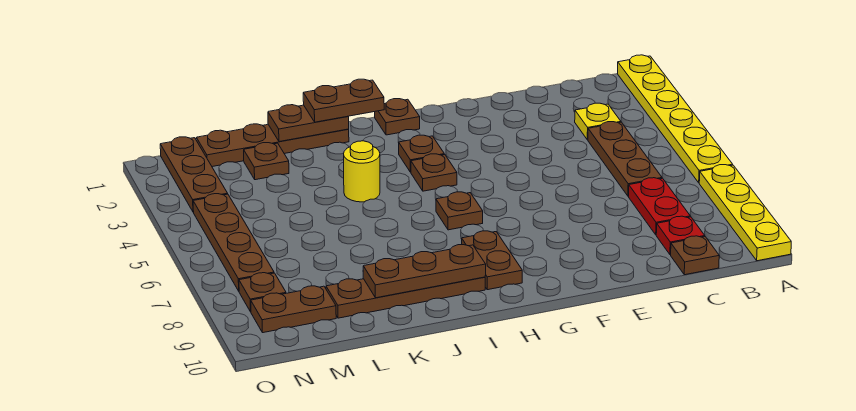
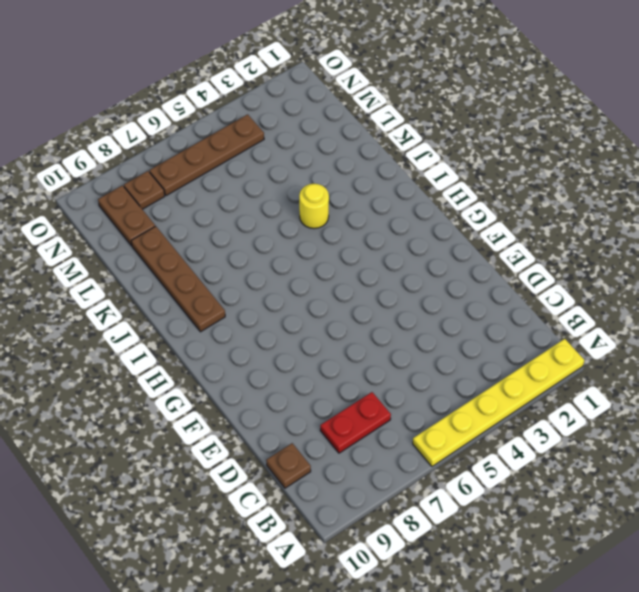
none -> yellow plate A7:A10 level 1
none -> yellow plate C3 level 1
none -> brown plate C4:C6 level 1

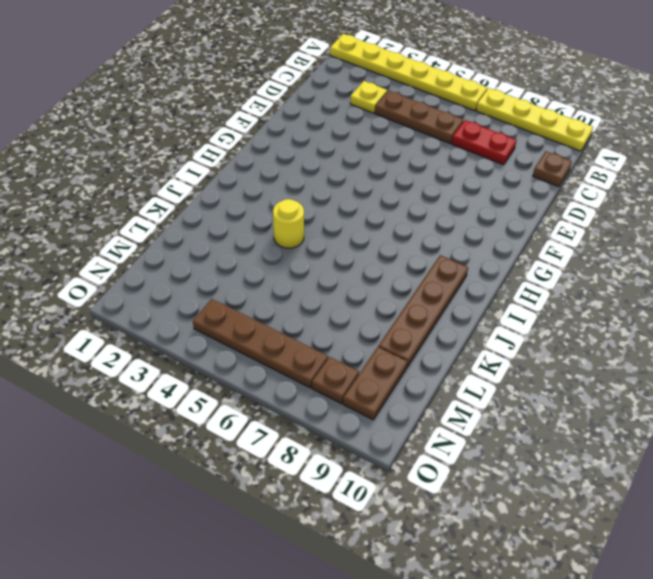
none -> red plate C9 level 1
none -> brown plate H1 level 1
none -> brown plate H3 level 1

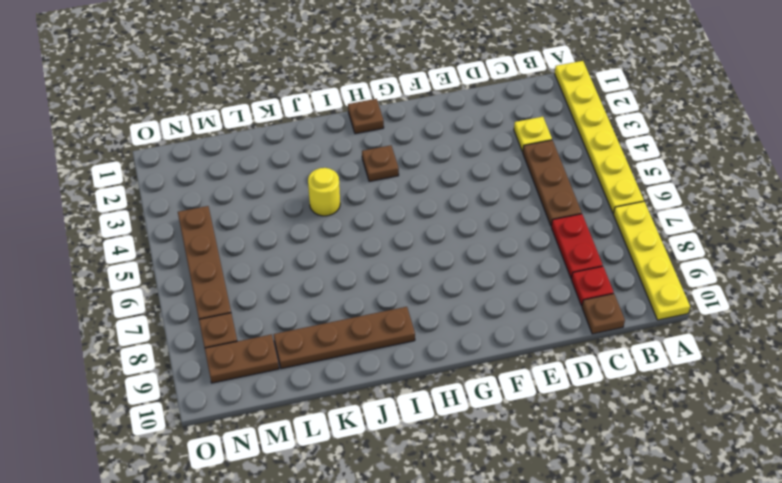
none -> brown plate H4 level 1
none -> brown plate H6 level 1
none -> brown plate H8:H9 level 1

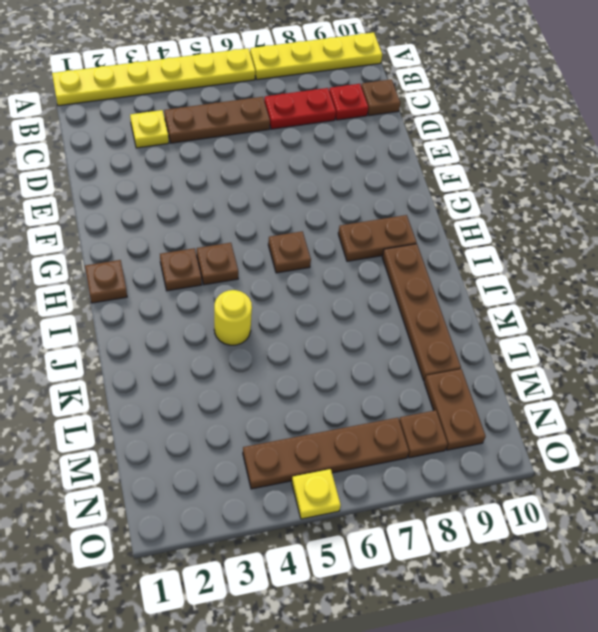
yellow plate O5 level 1 -> none
none -> brown plate J1:M1 level 1
none -> brown plate L2 level 1
none -> brown plate N1:N3 level 1

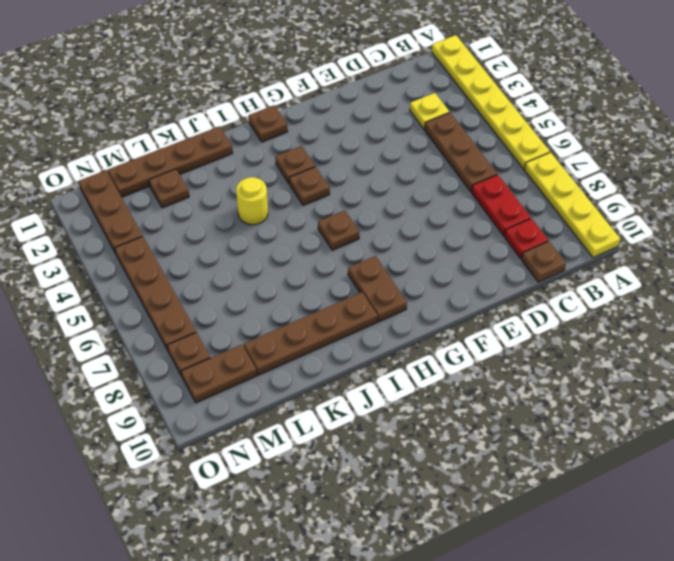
none -> brown plate I9:K9 level 2
none -> brown plate J1:K1 level 2
none -> brown plate I1:J1 level 3

